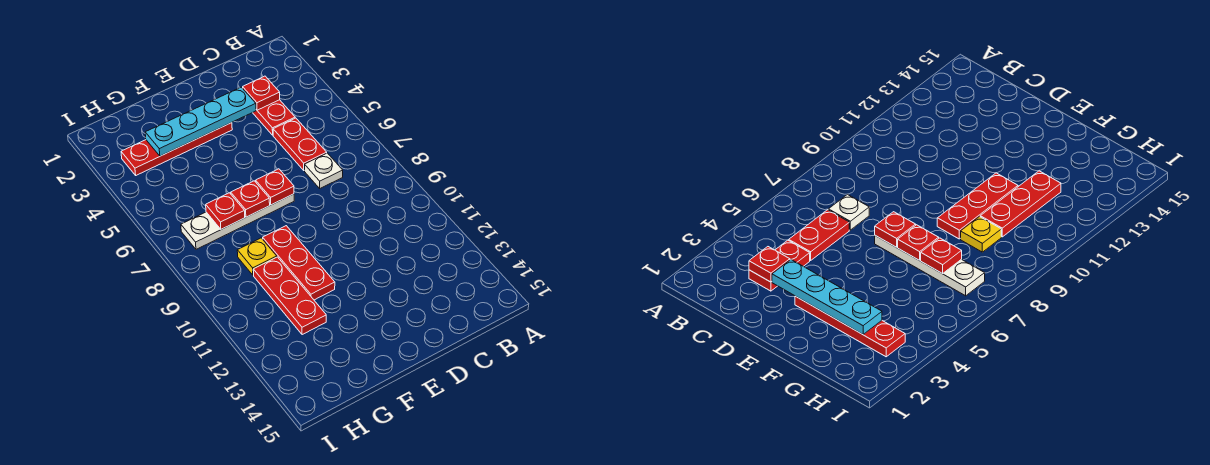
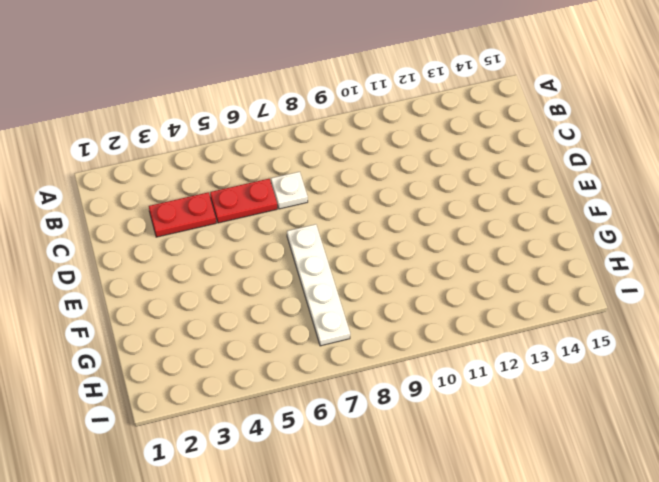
none -> red plate E3:H3 level 1
none -> red plate F9:F11 level 1
none -> yellow plate G9 level 1

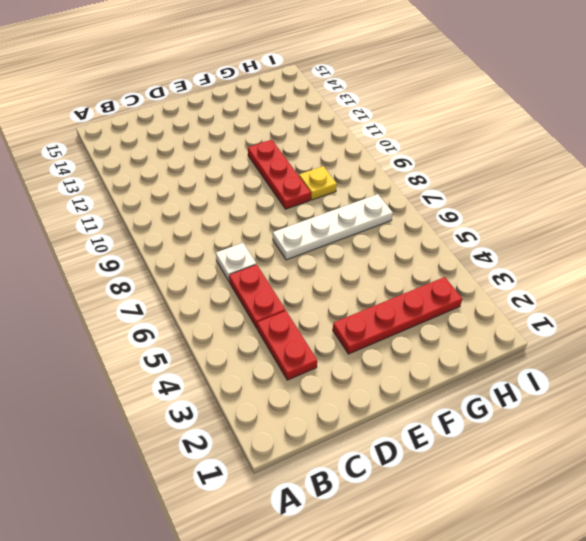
none -> red plate G10:G12 level 1
none -> red plate C3 level 2
none -> cyan plate D3:G3 level 2

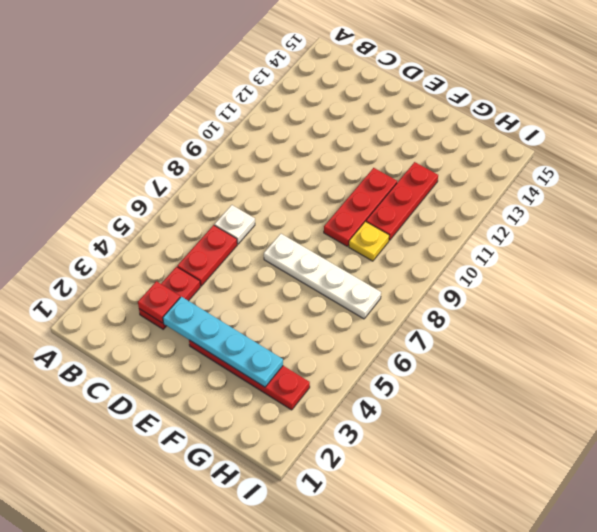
none -> red plate E7 level 2
none -> red plate F7 level 2
none -> red plate G7 level 2

